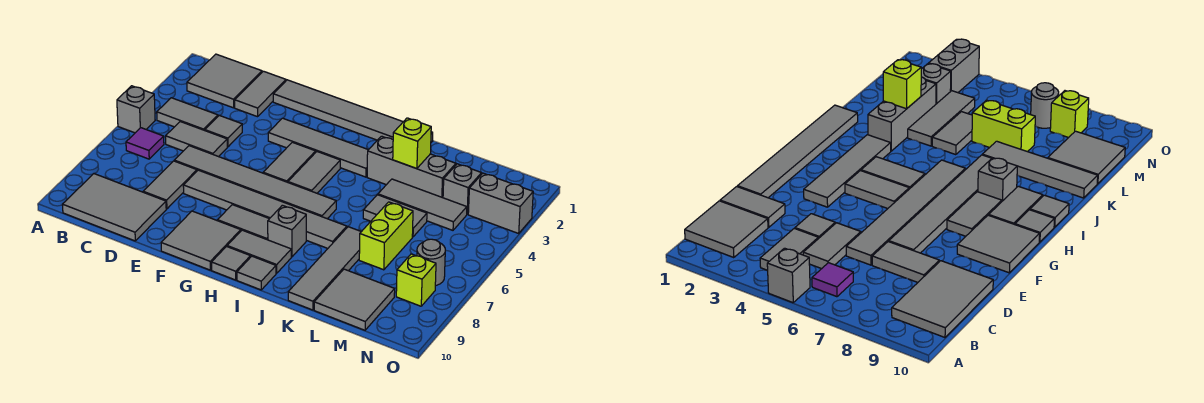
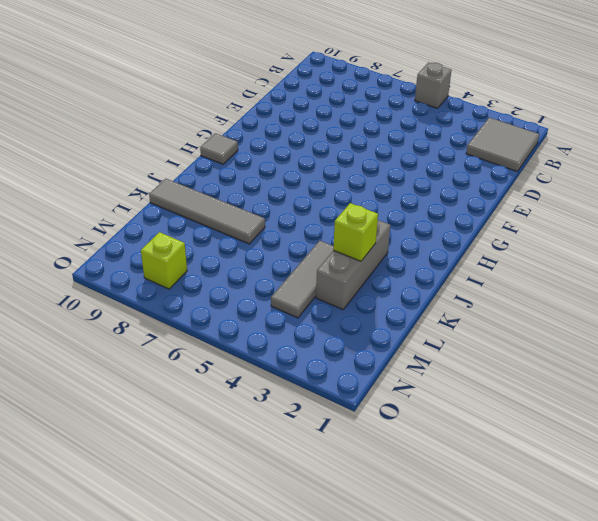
none -> grey tile B4:C4 level 1
none -> purple tile B6 level 1
none -> grey tile B9:D10 level 1
none -> grey tile C5:D5 level 1

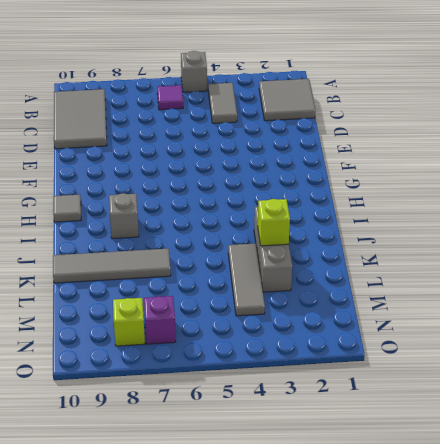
purple brick N7 level 1 -> grey round brick N7 level 1
none -> grey tile C5:D5 level 1
none -> grey tile D1:D2 level 1
none -> grey tile D4 level 1
none -> grey tile D6:I6 level 1

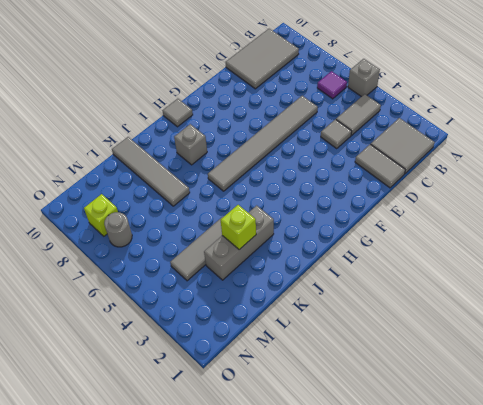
none -> grey tile C5:D5 level 1
none -> grey tile D7:D8 level 1
none -> grey tile E1:J1 level 1
none -> grey tile E7:J7 level 1

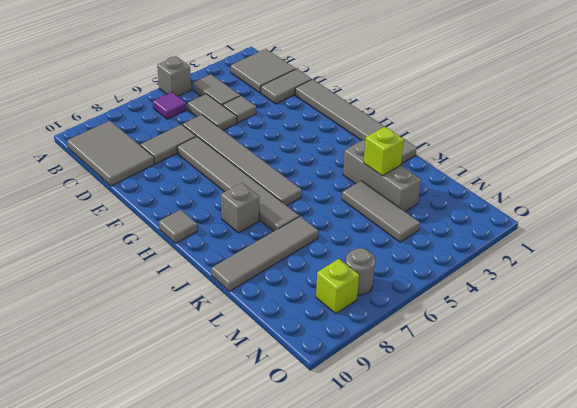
none -> grey tile F3:I3 level 1
none -> grey tile F9:G10 level 1
none -> grey tile G4:G5 level 1
none -> grey tile G8:H8 level 1

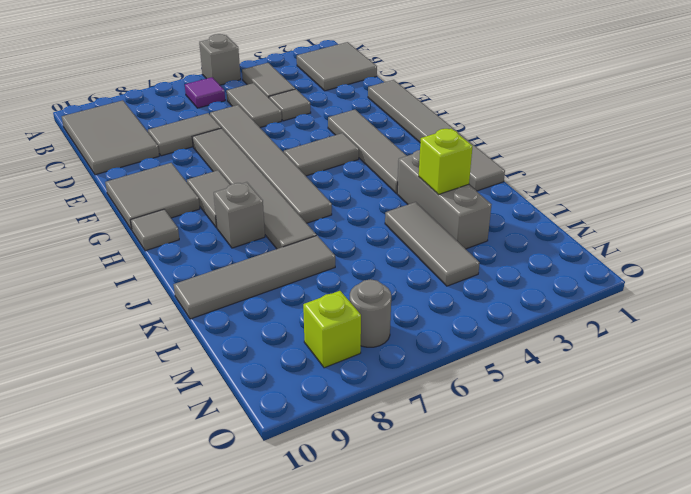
none -> grey tile D1:D2 level 1
none -> grey tile H4:H5 level 1
none -> grey tile H9:I9 level 1
none -> grey tile I10 level 1

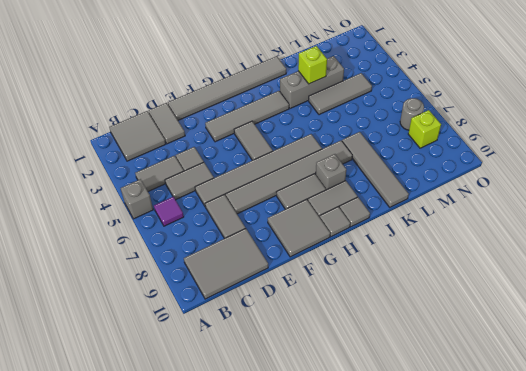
none -> grey tile H4:H5 level 1
none -> grey tile K5:L5 level 1
none -> lime brick L6:L7 level 1
none -> grey tile L9:M10 level 1

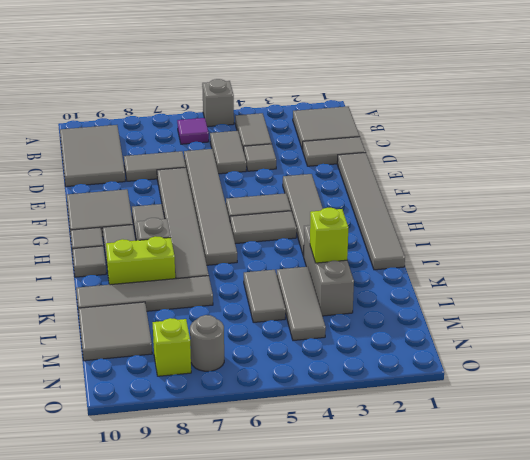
lime brick J8:J9 level 1 -> lime brick L6:L7 level 1
none -> grey brick M3 level 1
none -> grey brick N3:O3 level 1

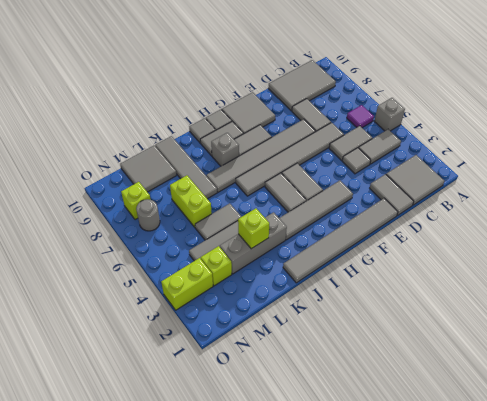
lime brick M3 level 1 -> grey brick M3 level 1
lime brick N3:O3 level 1 -> grey brick N3:O3 level 1

